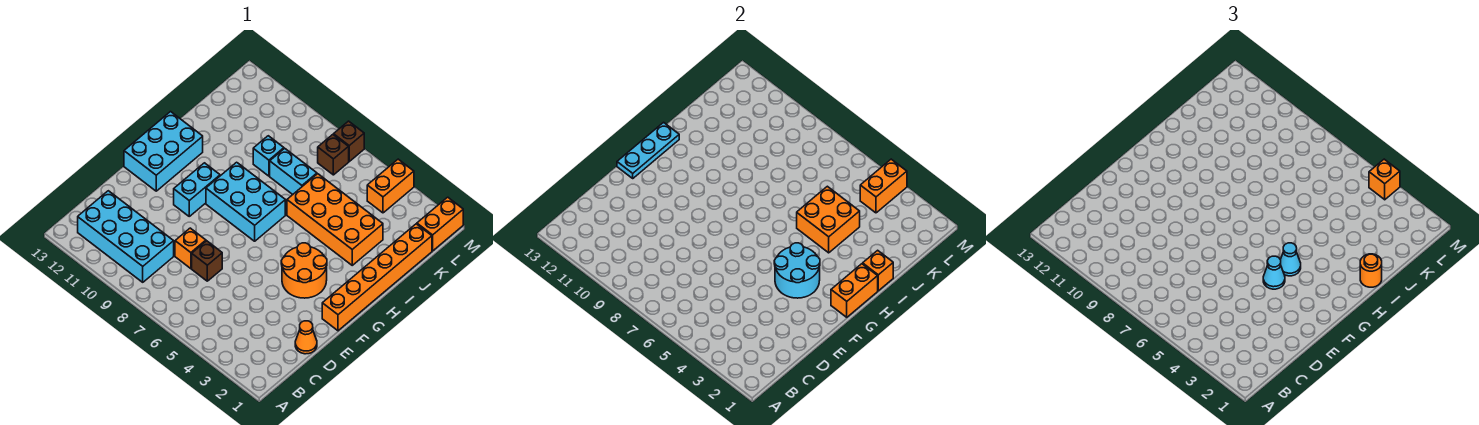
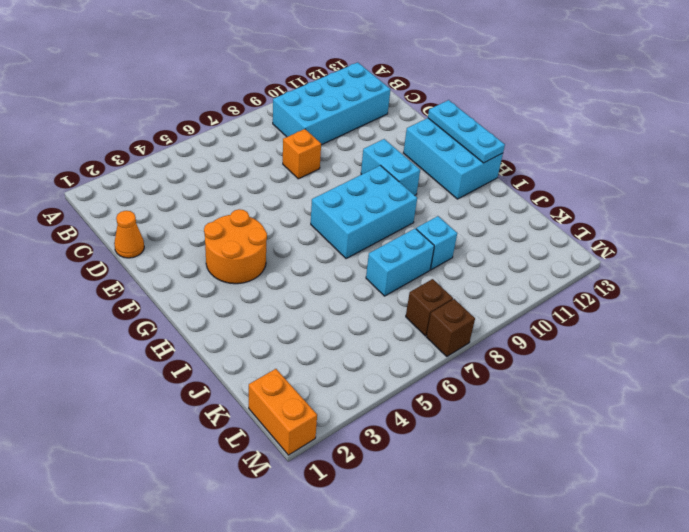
none -> brown brick D7 level 1
none -> orange brick F1:K1 level 1
none -> orange brick I3:J6 level 1

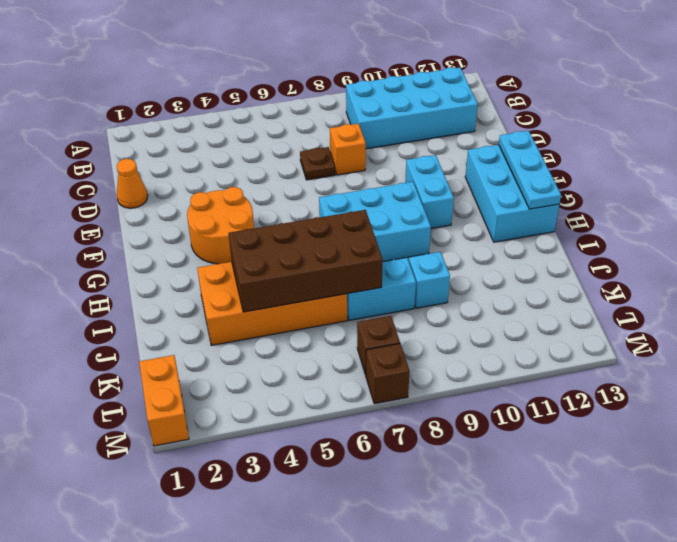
brown plate D7 level 1 -> brown brick D7 level 1
brown brick I4:J7 level 2 -> orange brick I4:J5 level 2
none -> orange brick F1:K1 level 1
none -> orange brick L4:M4 level 1
none -> cyan round brick F3:G4 level 2

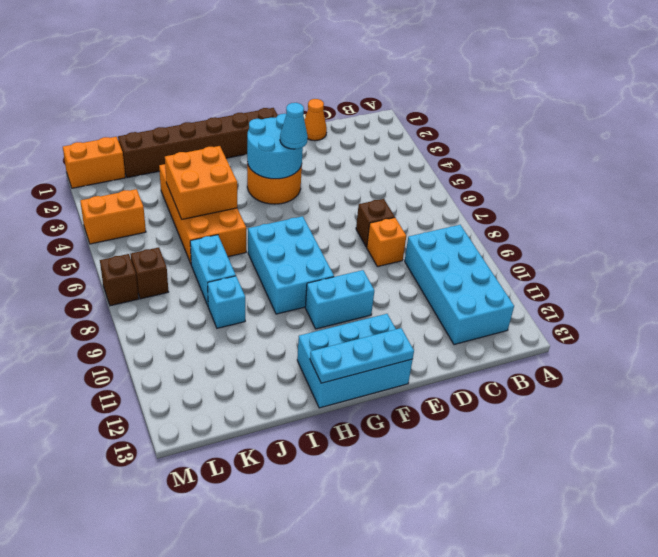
brown brick F1:K1 level 1 -> orange brick F1:K1 level 1
none -> orange brick G1:H1 level 2
none -> orange brick I1 level 2
none -> orange brick L4:M4 level 2

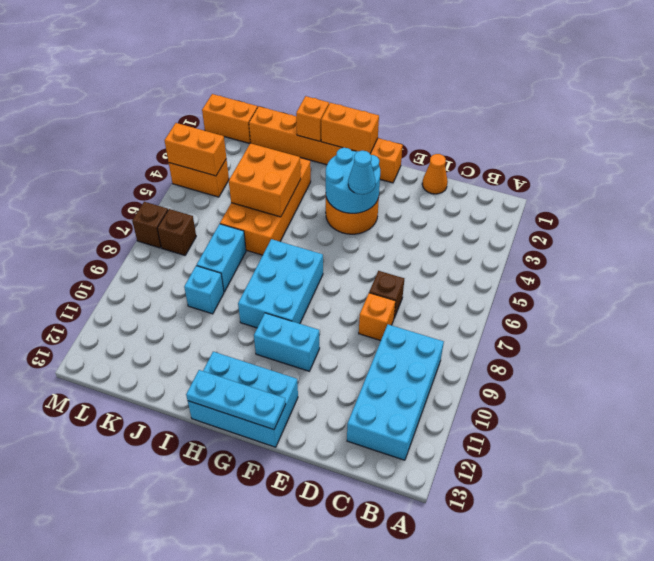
none -> cyan cone G4 level 3
none -> orange round brick I1 level 3
none -> orange brick M4 level 3

